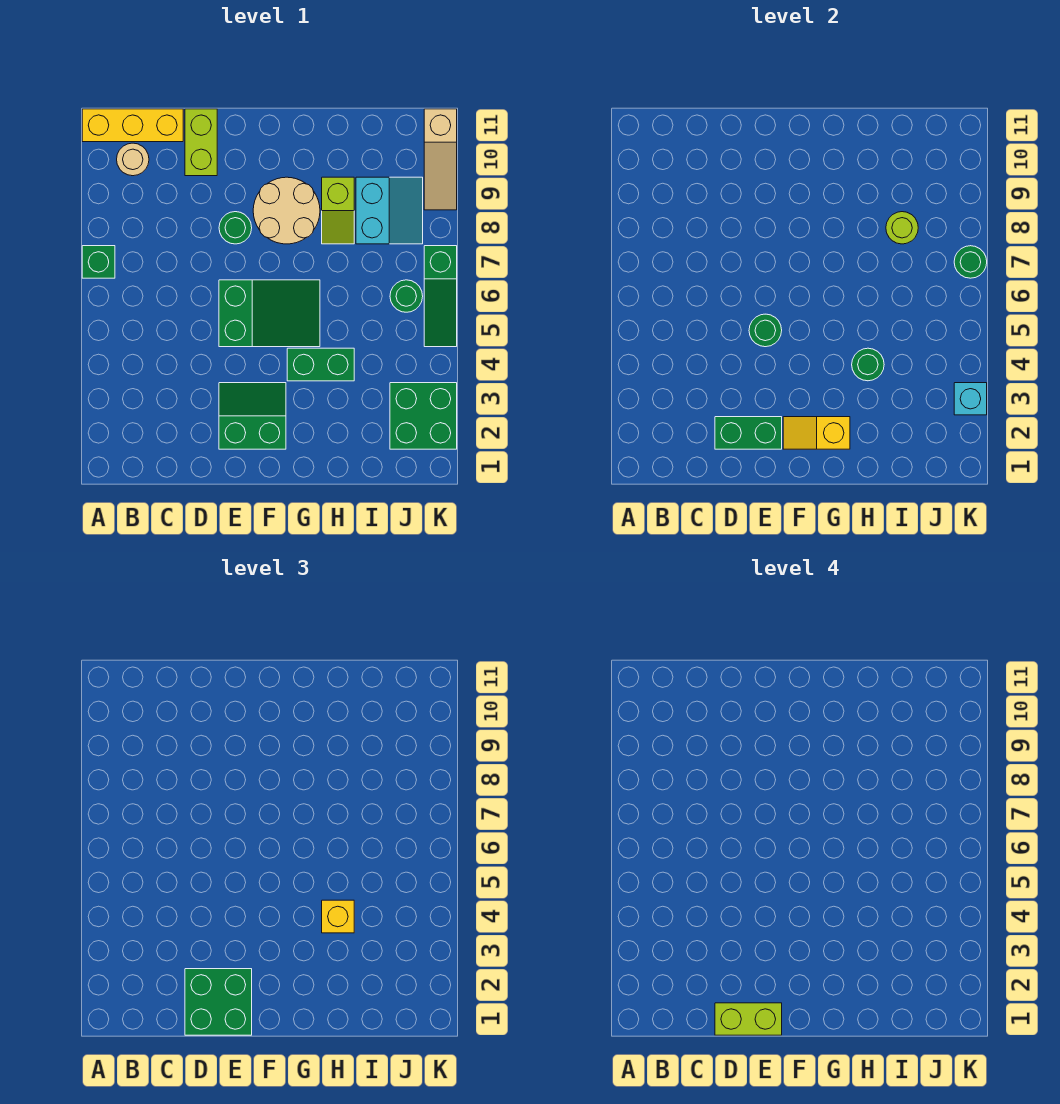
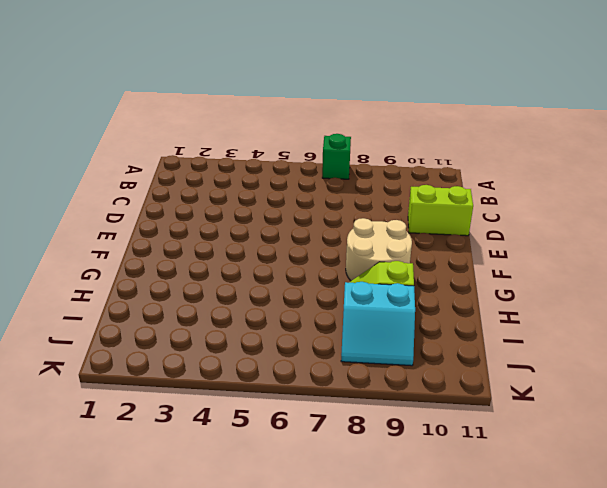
none -> yellow brick A11:C11 level 1
none -> tan round brick B10 level 1
none -> green slope E2:F3 level 1 top 2

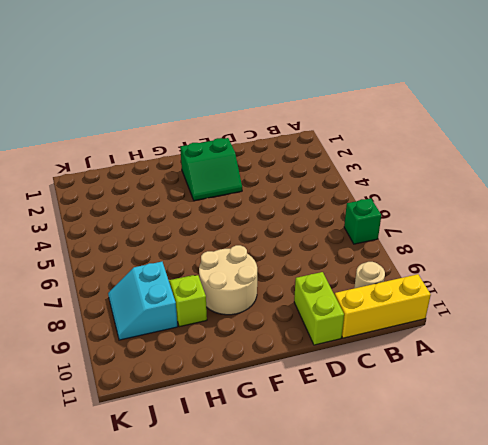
none -> green slope E5:G6 level 1 top E
none -> green round brick E8 level 1
none -> green brick G4:H4 level 1

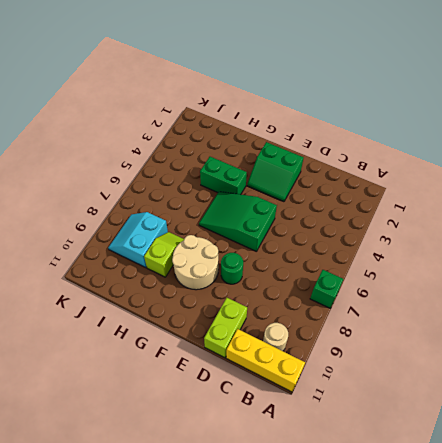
none -> green brick J2:K3 level 1
none -> green round brick J6 level 1
none -> green slope K5:K7 level 1 top 7

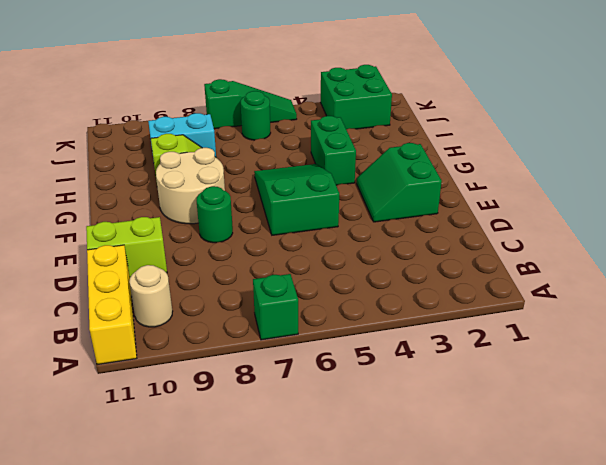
none -> tan slope K9:K11 level 1 top 11
none -> green brick D2:E2 level 2
none -> green round brick E5 level 2

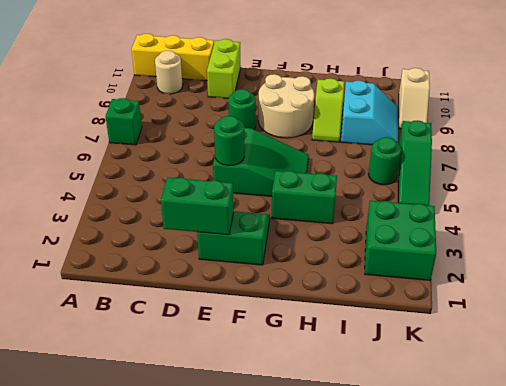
tan slope K9:K10 level 1 top 10 -> tan slope K9:K11 level 1 top 11
none -> yellow slope F2:G2 level 2 top G
none -> green round brick H4 level 2
none -> lime round brick I8 level 2

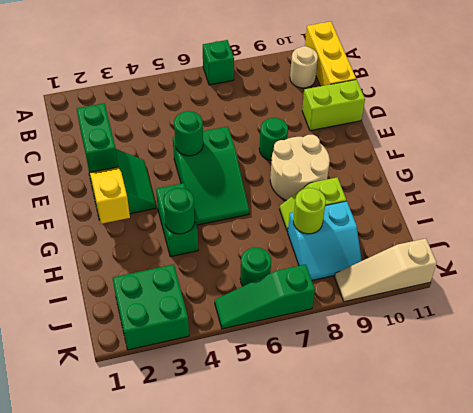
none -> cyan brick K3 level 2
none -> green round brick K7 level 2
none -> green brick D1:E2 level 3

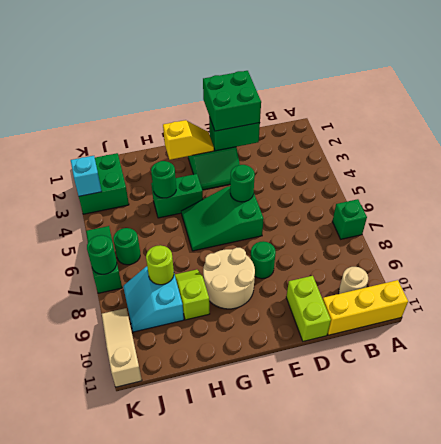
none -> yellow brick H4 level 3
none -> lime brick D1:E1 level 4

